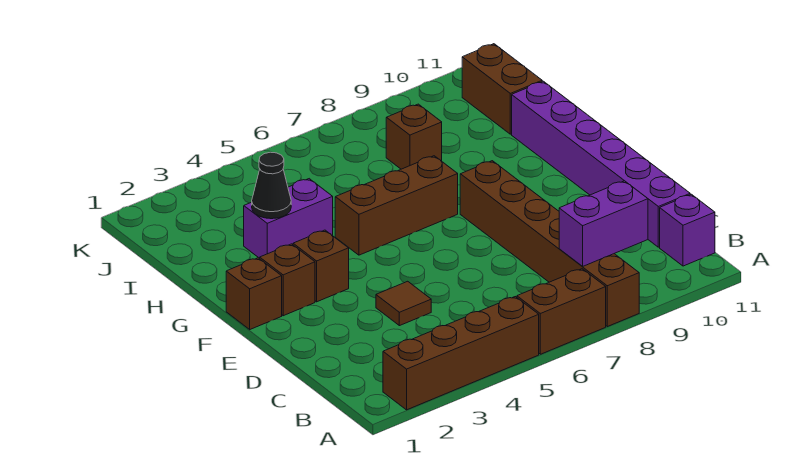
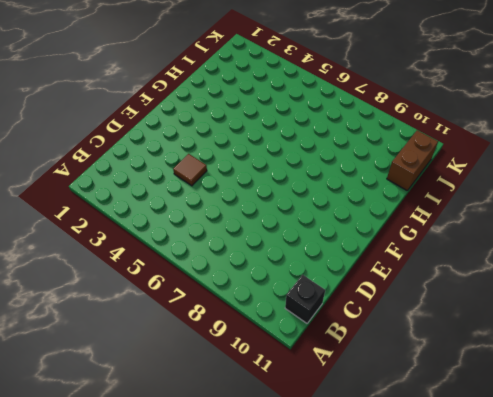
black brick B11 level 1 -> purple brick B11 level 1
none -> brown brick A2:A5 level 1
none -> brown brick A6:A7 level 1
none -> brown brick A8:F8 level 1

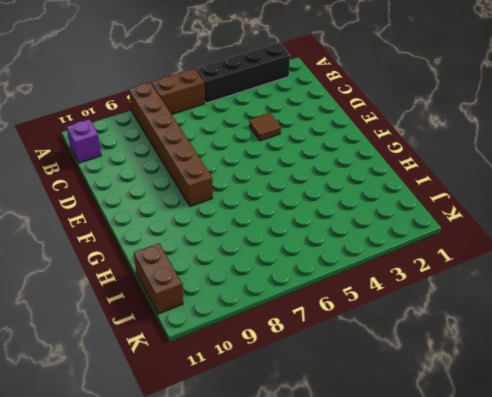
black brick A2:A5 level 1 -> brown brick A2:A5 level 1
none -> purple brick C11:H11 level 1
none -> brown brick F1 level 1
none -> brown brick F2 level 1

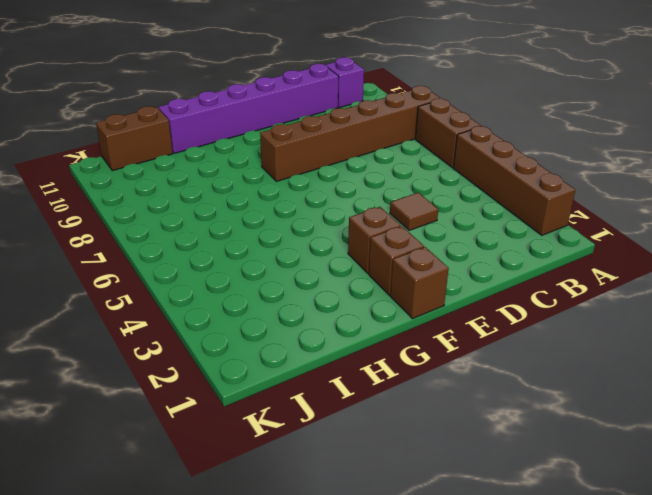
none -> brown brick G5:G7 level 1
none -> purple brick H3:H4 level 1
none -> brown brick I8 level 1

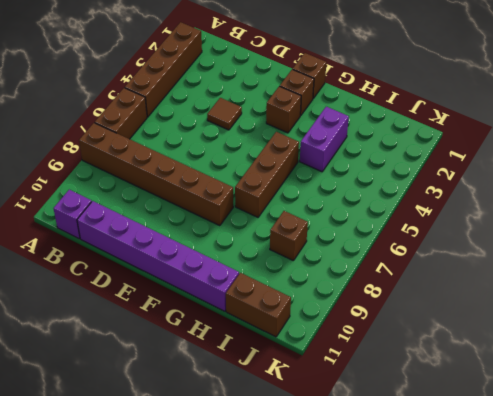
none -> purple brick B8:B9 level 2
none -> black cone H3 level 2

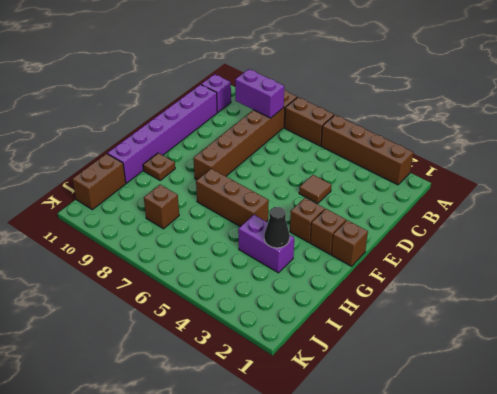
brown plate G10 level 1 -> none

